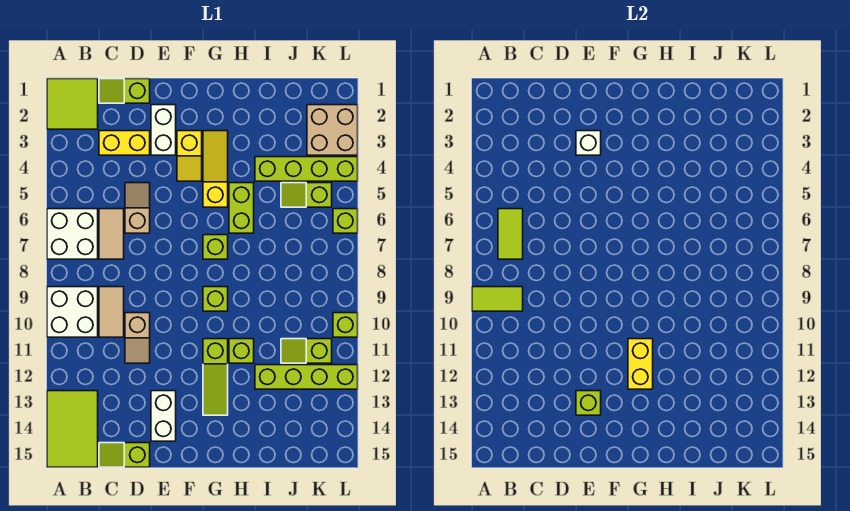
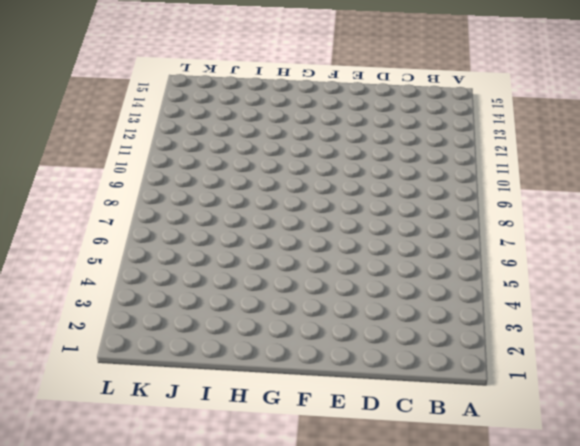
none -> lime tile A1:B2 level 1
none -> white brick A6:B7 level 1
none -> white brick A9:B10 level 1
none -> lime tile A13:B15 level 1

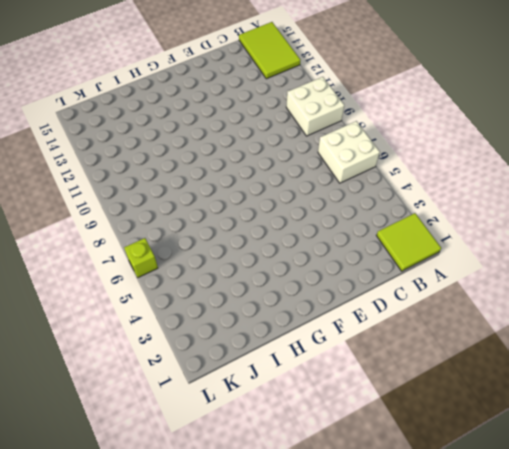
none -> lime slope C1:D1 level 1 top D
none -> yellow brick C3:D3 level 1
none -> tan tile C6:C7 level 1
none -> tan tile C9:C10 level 1

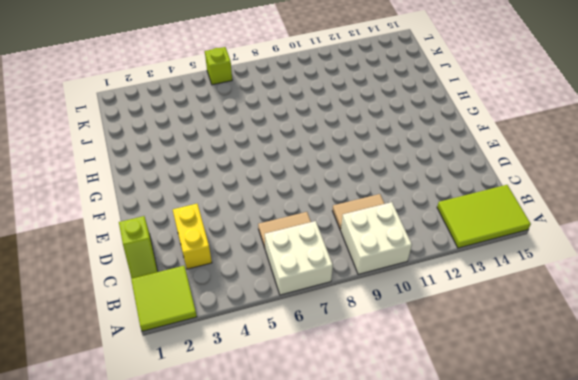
none -> lime slope C15:D15 level 1 top D
none -> tan slope D5:D6 level 1 top 6
none -> tan slope D10:D11 level 1 top 10
none -> white brick E2:E3 level 1

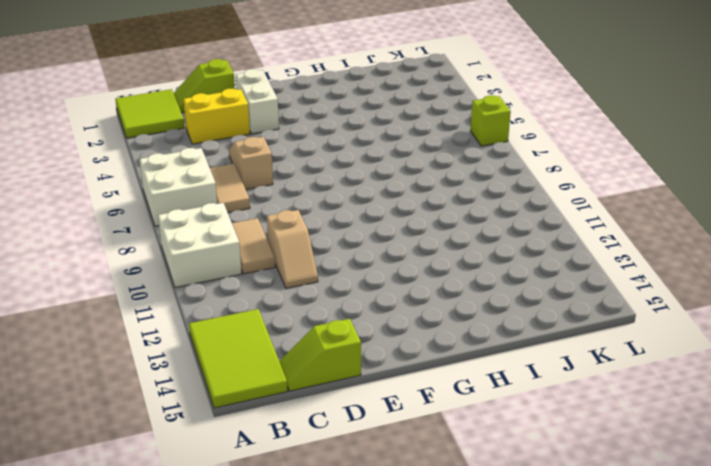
none -> white brick E13:E14 level 1
none -> yellow slope F3:F4 level 1 top 3
none -> yellow slope G3:G5 level 1 top 5
none -> lime brick G7 level 1

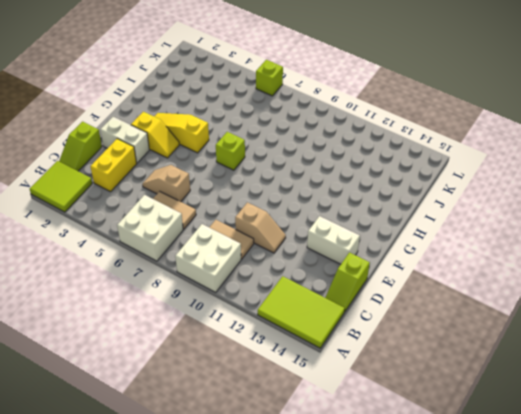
none -> lime brick G9 level 1
none -> lime slope G11:G13 level 1 top 11
none -> lime brick H5:H6 level 1
none -> lime brick H11 level 1

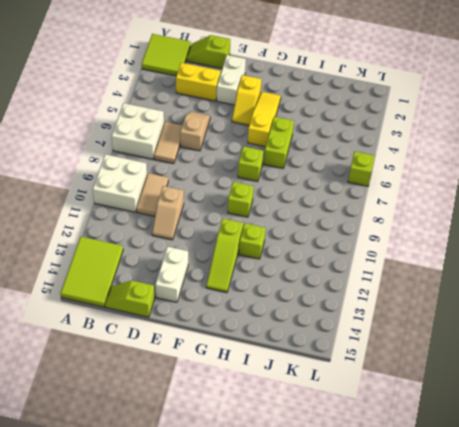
none -> lime brick I4:L4 level 1
none -> lime brick I12:L12 level 1
none -> lime slope J5:K5 level 1 top K
none -> lime slope J11:K11 level 1 top K

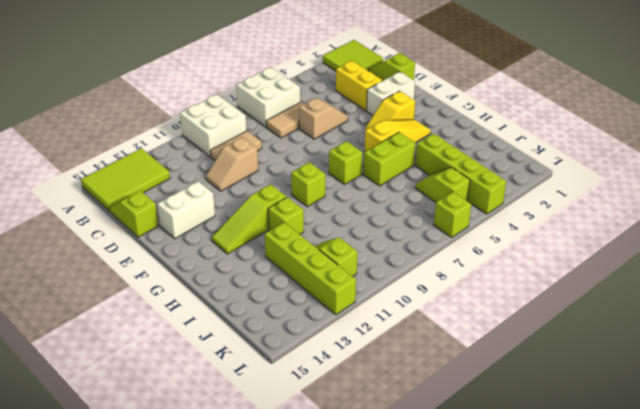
none -> tan brick K2:L3 level 1
none -> lime brick L10 level 1
none -> lime tile A9:B9 level 2
none -> lime tile B6:B7 level 2

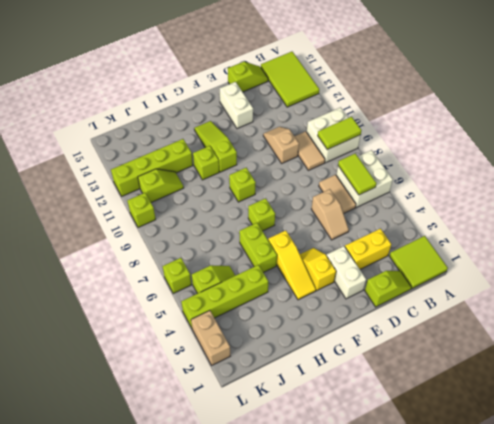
tan brick L2:L3 level 1 -> tan brick K2:L3 level 1
none -> white brick E3 level 2
none -> lime brick E13 level 2
none -> yellow brick G11:G12 level 2

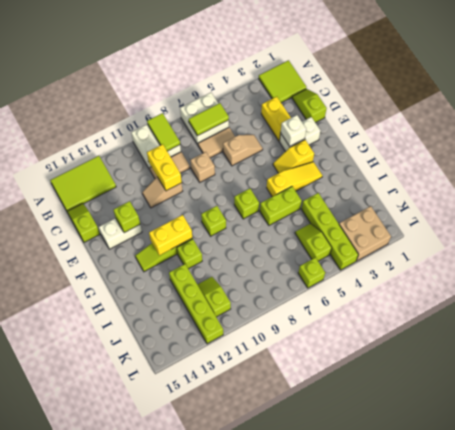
yellow brick C10:D10 level 2 -> none
tan brick D8 level 1 -> none
none -> lime brick L10 level 1

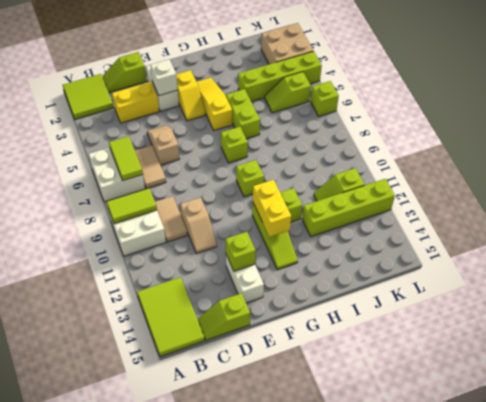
none -> lime brick L10 level 1

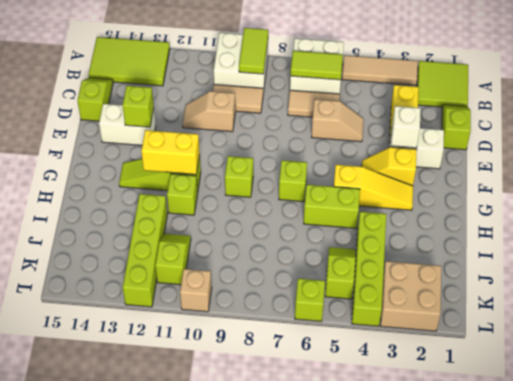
tan tile A3:A5 level 1 -> none
tan brick L10 level 1 -> lime brick L10 level 1

